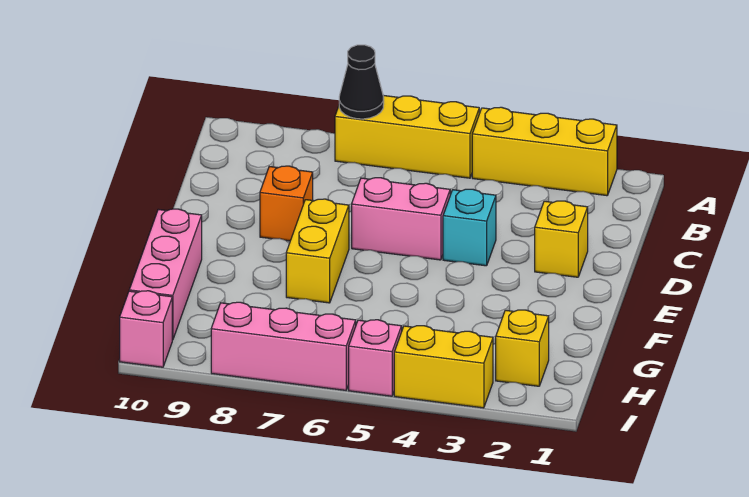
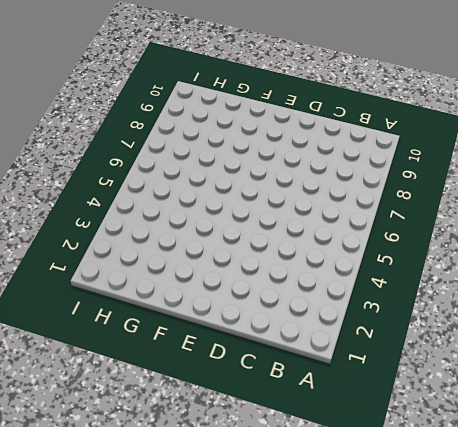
none -> yellow brick A2:A4 level 1
none -> yellow brick A5:A7 level 1
none -> yellow brick D2 level 1

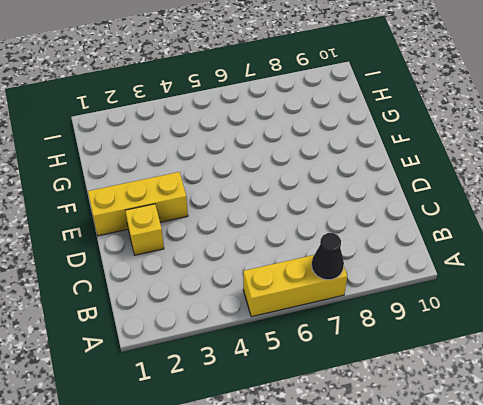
yellow brick E1:E3 level 1 -> yellow brick A2:A4 level 1
none -> cyan brick D4 level 1
none -> pink brick D5:D6 level 1
none -> orange brick D8 level 1

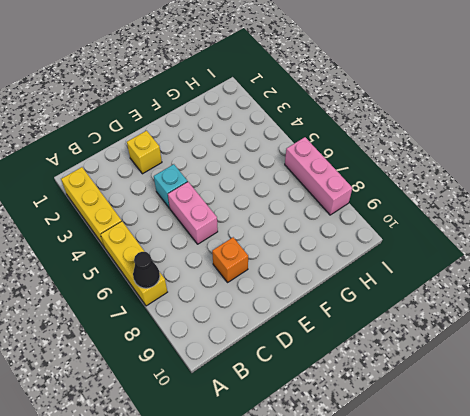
none -> yellow brick E7:F7 level 1
none -> pink brick F10:H10 level 1
none -> yellow brick H2 level 1

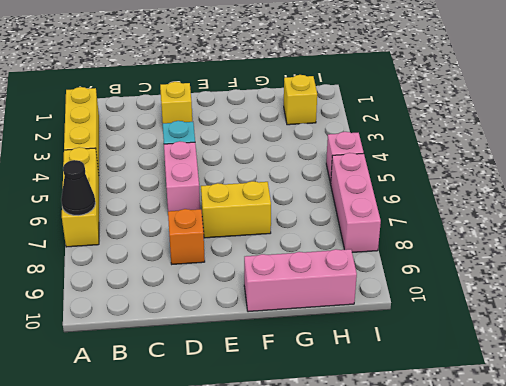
none -> yellow brick I3:I4 level 1
none -> pink brick I10 level 1

